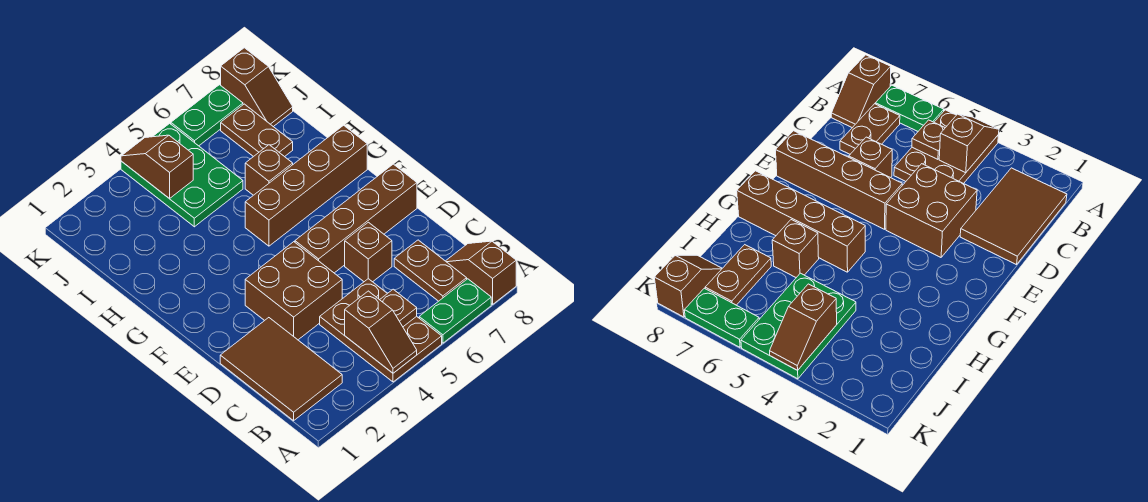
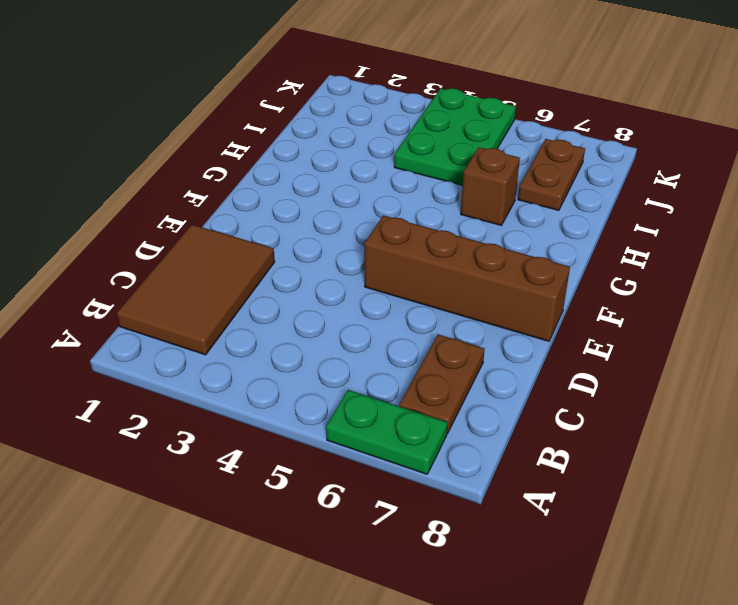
none -> brown plate A4:C5 level 1
none -> brown slope A8:B8 level 1 top A
none -> brown brick D3:E4 level 1

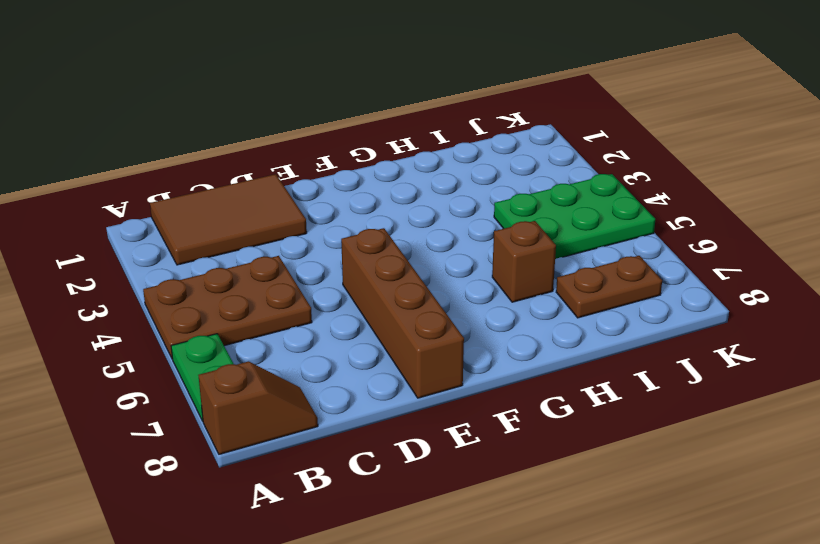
none -> brown plate B7:C7 level 1
none -> brown brick D3:E4 level 1
none -> brown brick D6 level 1

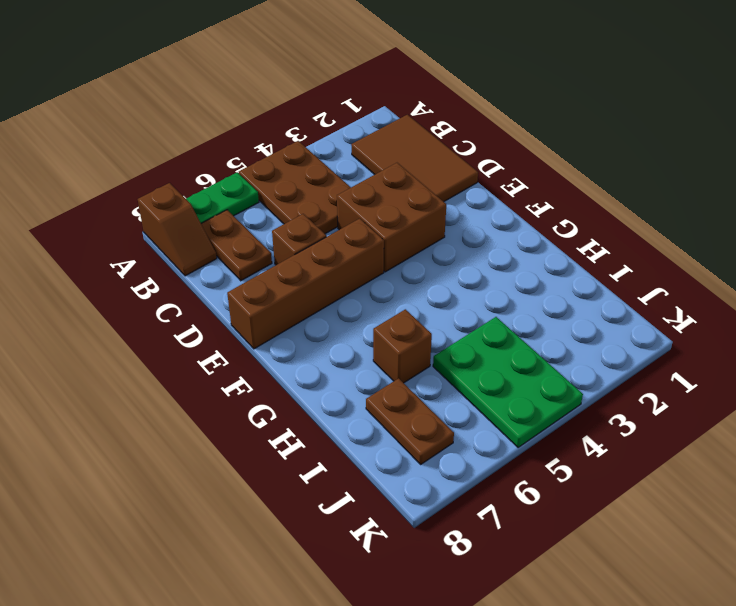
none -> brown brick G5:G8 level 1
none -> brown slope J8:K8 level 1 top K
none -> green plate K6:K7 level 1

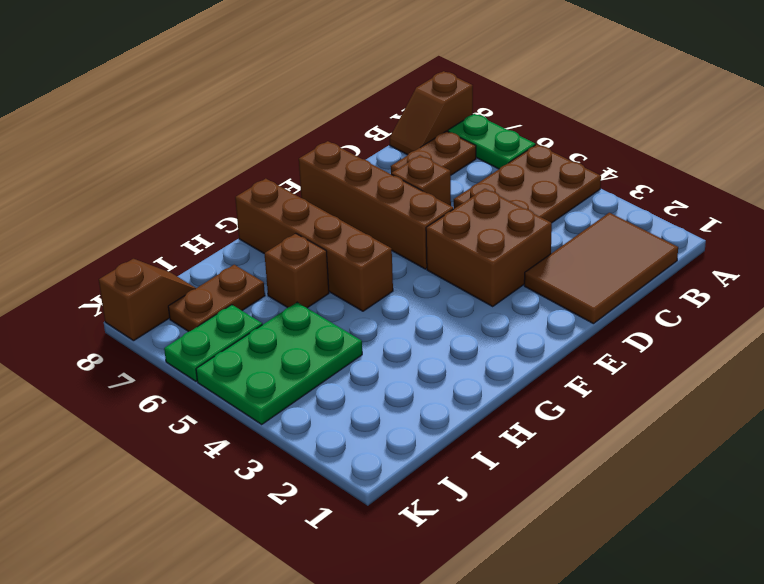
green plate J6:K6 level 1 -> green plate K6:K7 level 1
none -> brown slope A4:B4 level 2 top B
none -> brown plate B5 level 2
none -> brown slope J4:K4 level 2 top J

